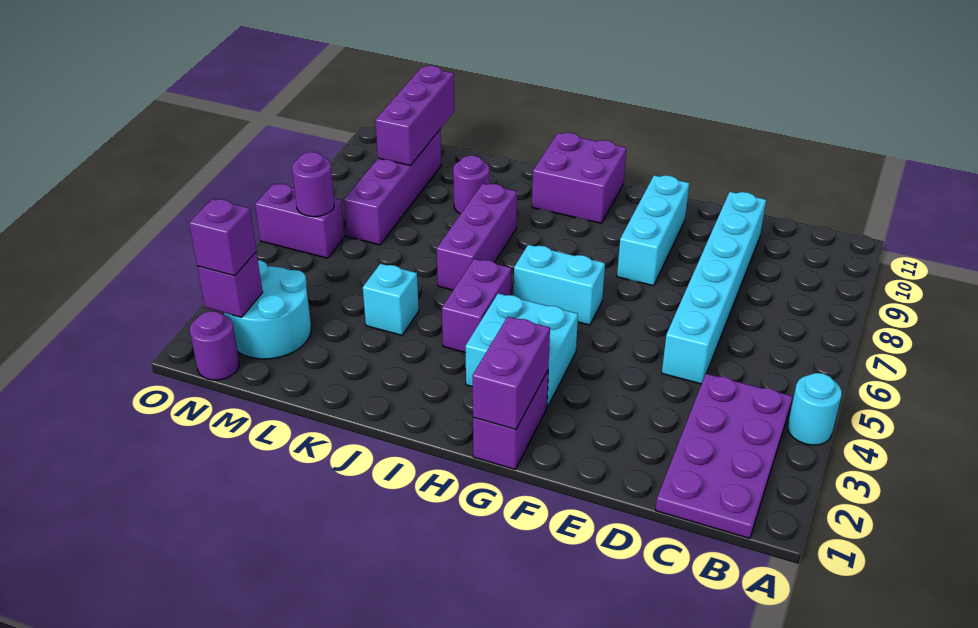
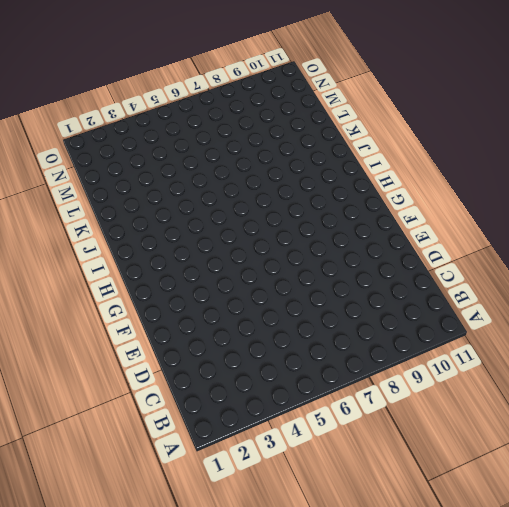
none -> cyan round brick A4 level 1
none -> purple plate B1:C4 level 1
none -> cyan brick D5:D10 level 1

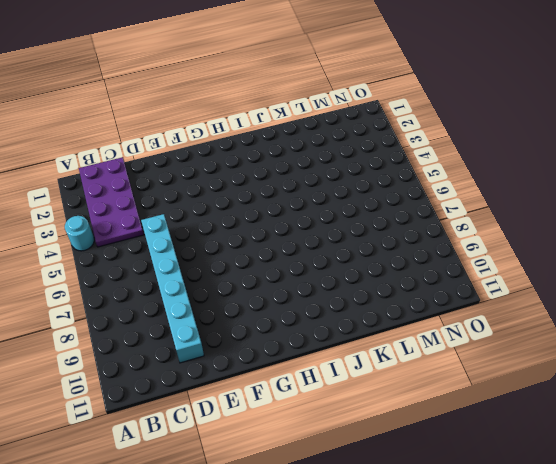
none -> cyan brick F8:F10 level 1
none -> purple brick G1:G2 level 1
none -> cyan brick G3:H4 level 1

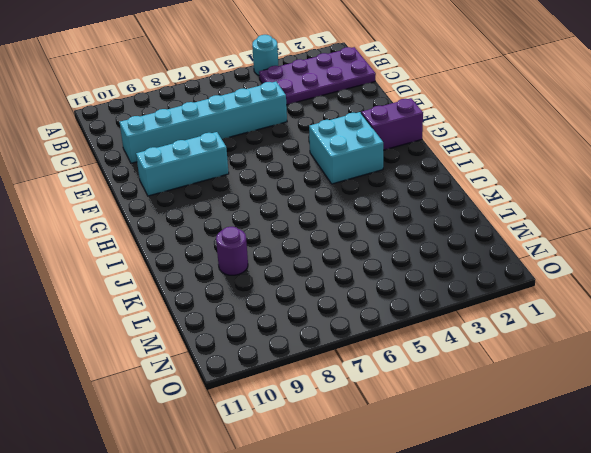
none -> cyan brick G6:H6 level 1
none -> purple brick H10:I11 level 1
none -> purple brick I4:I5 level 1

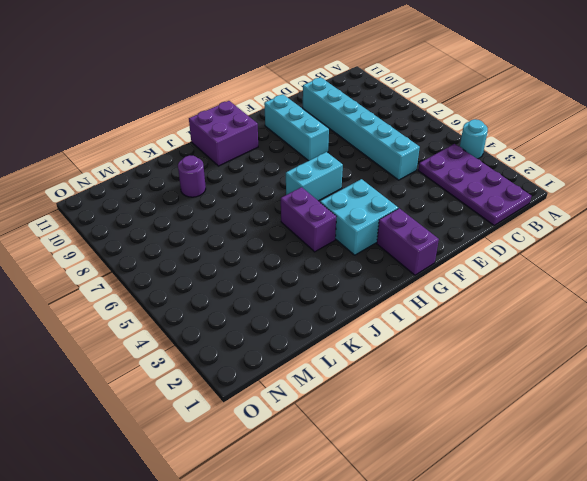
none -> purple brick J6:J8 level 1
none -> cyan brick K4 level 1
none -> cyan round brick M2:N3 level 1

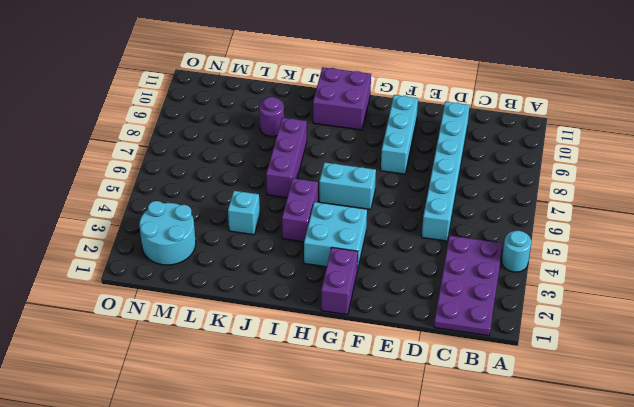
none -> purple brick M7:M10 level 1
none -> purple round brick N1 level 1
none -> purple brick N6:O6 level 1

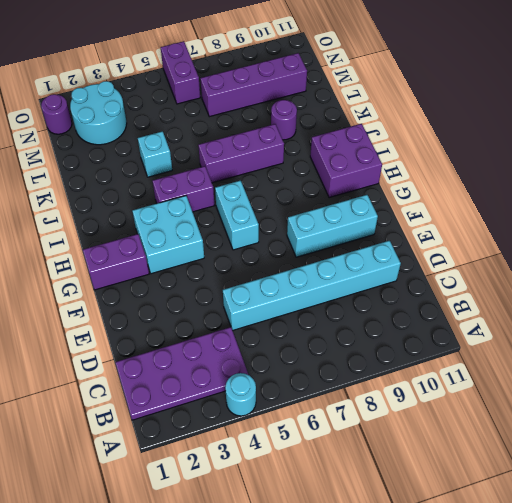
none -> purple brick G1:G2 level 2
none -> purple brick M9:M11 level 2
none -> purple brick N2 level 2

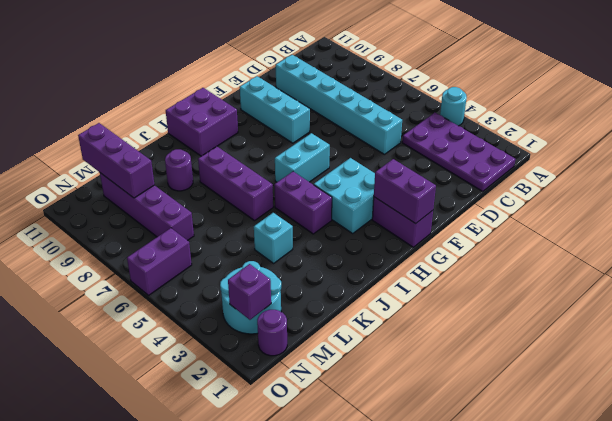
none -> purple round brick N6 level 2
none -> purple brick N2 level 3

